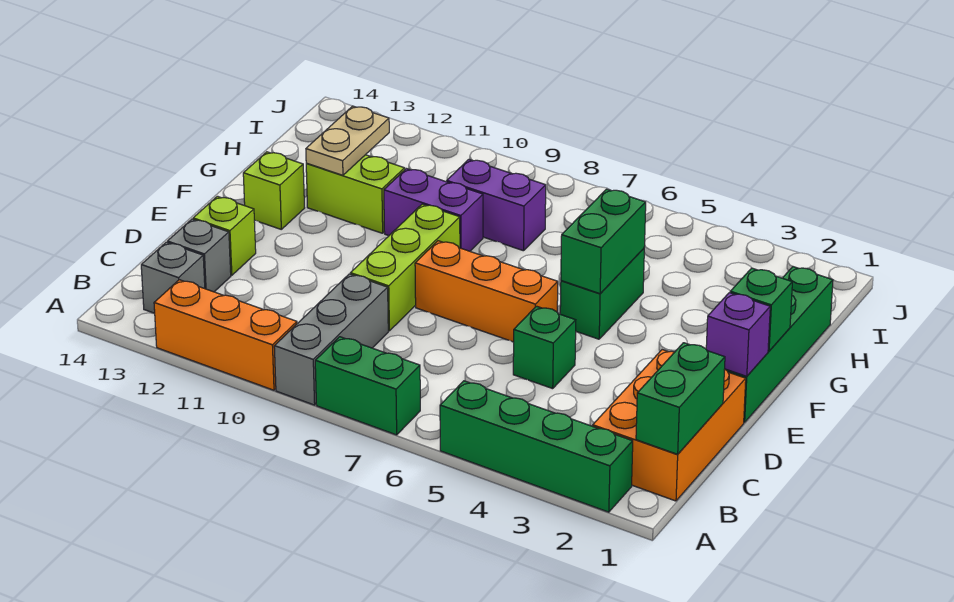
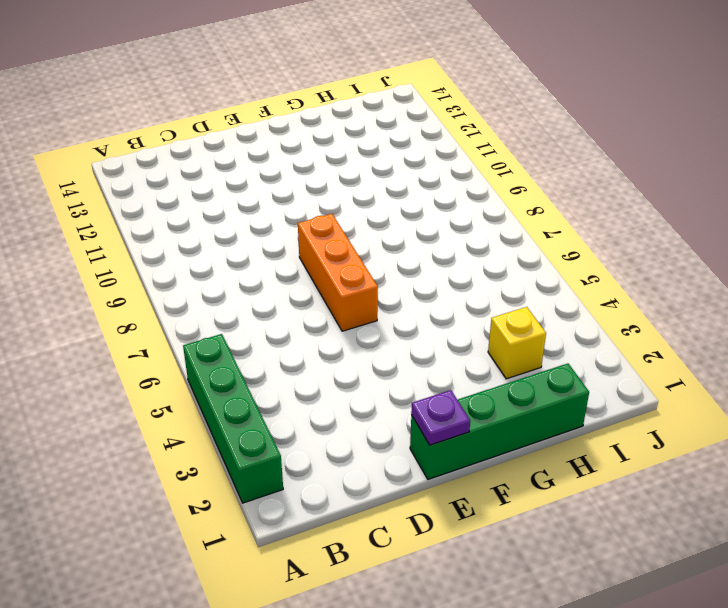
purple plate E1 level 2 -> purple brick E1 level 2
yellow brick H3 level 1 -> none
none -> green brick A7:A8 level 1
none -> grey brick A9:C9 level 1
none -> orange brick A10:A12 level 1

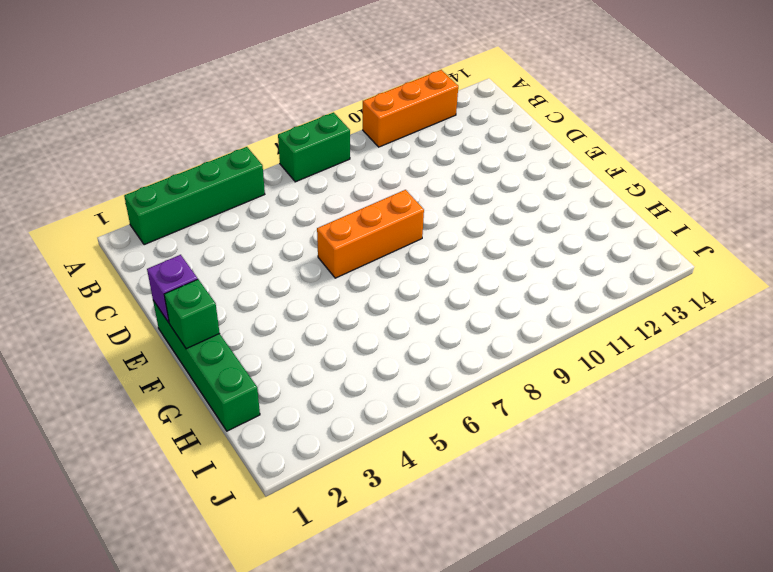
none -> grey brick A9:C9 level 1
none -> orange brick B1:D2 level 1
none -> grey brick B13 level 1

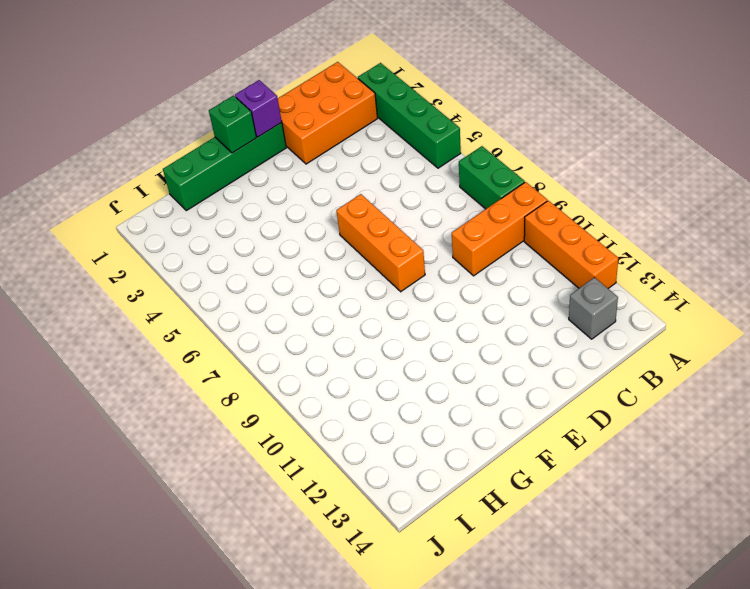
orange brick A9:C9 level 1 -> grey brick A9:C9 level 1
none -> grey brick C13 level 1
none -> green brick D5 level 1
none -> lime brick D9:F9 level 1

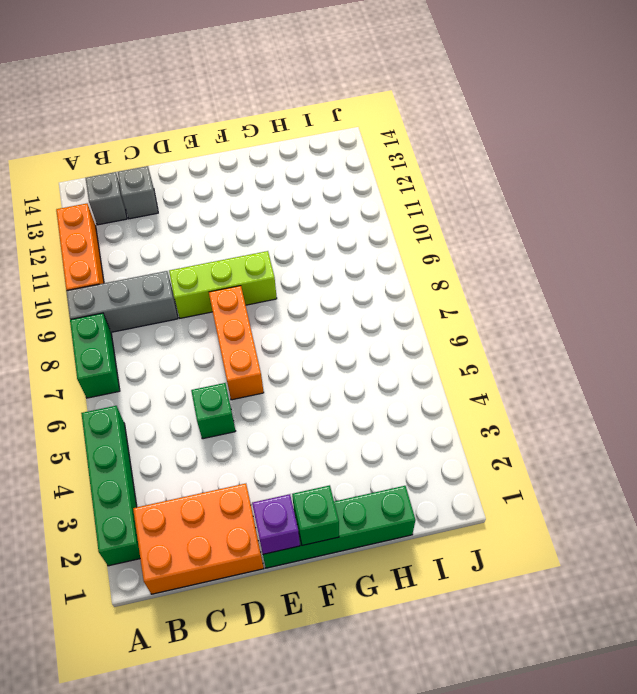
none -> lime brick D13 level 1
none -> green brick F5:G5 level 1
none -> lime brick F13 level 1

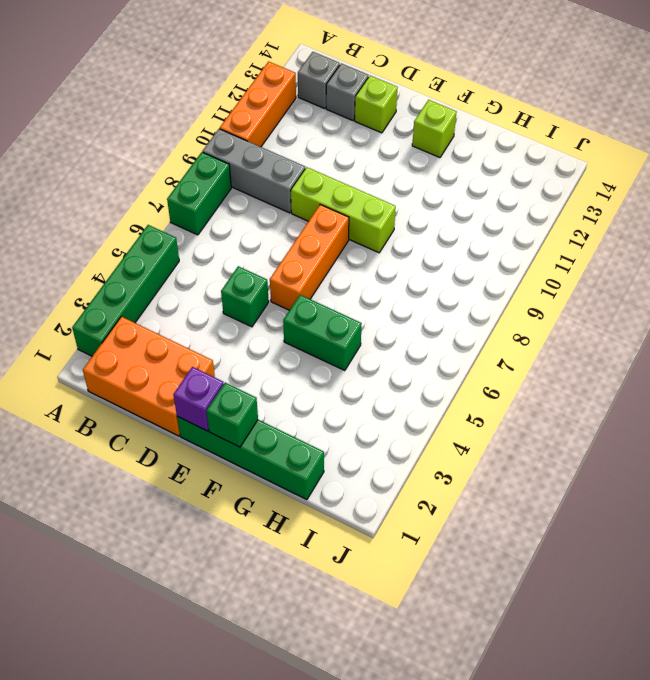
none -> purple brick G9:G10 level 1
none -> lime brick G11:G12 level 1
none -> purple brick H8:H9 level 1

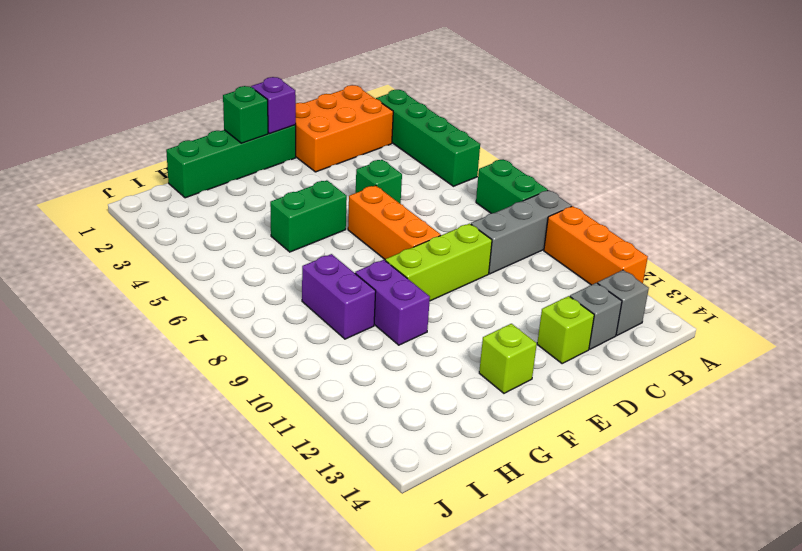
none -> lime brick G11:G12 level 1
none -> green brick B1:C1 level 2
none -> green brick F5:G5 level 2

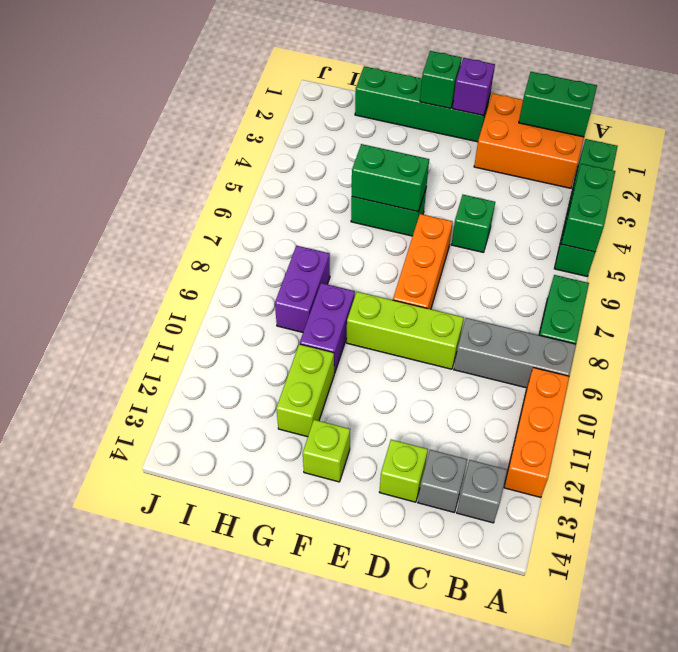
green brick A4:A5 level 2 -> none
none -> tan plate G12:H12 level 2

